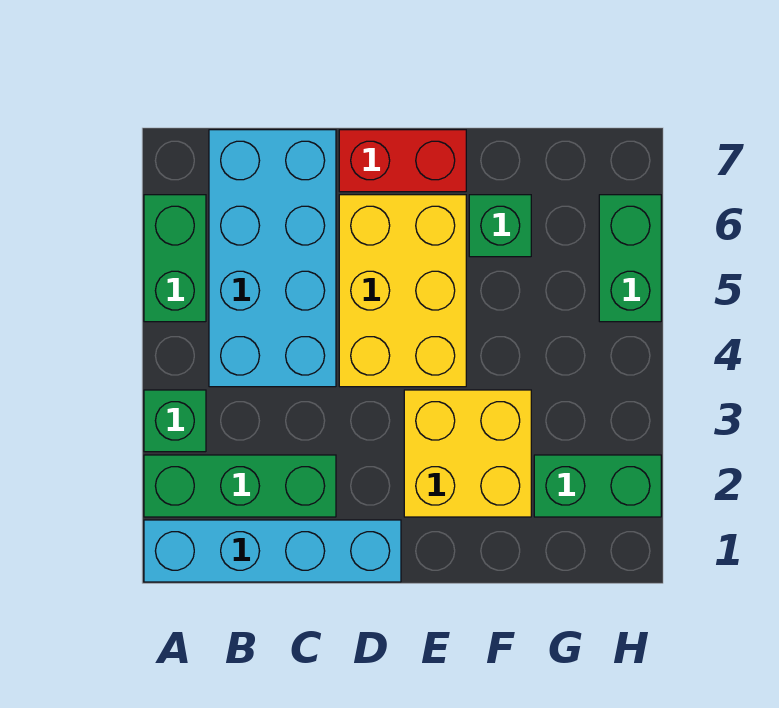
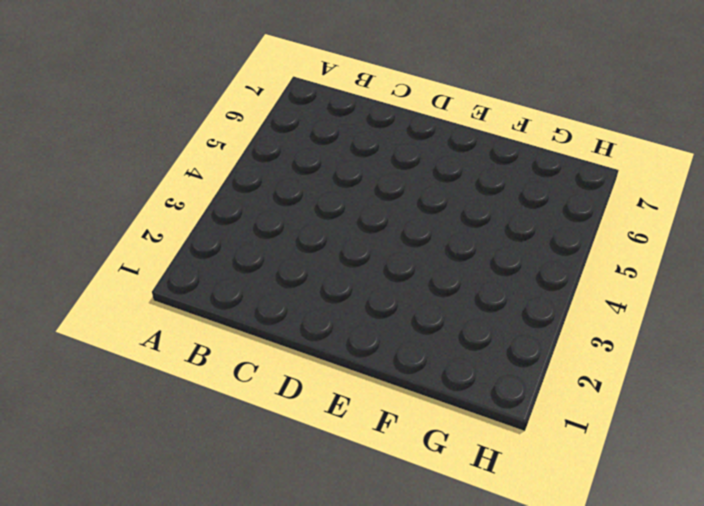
none -> cyan brick A1:D1 level 1
none -> green brick A2:C2 level 1

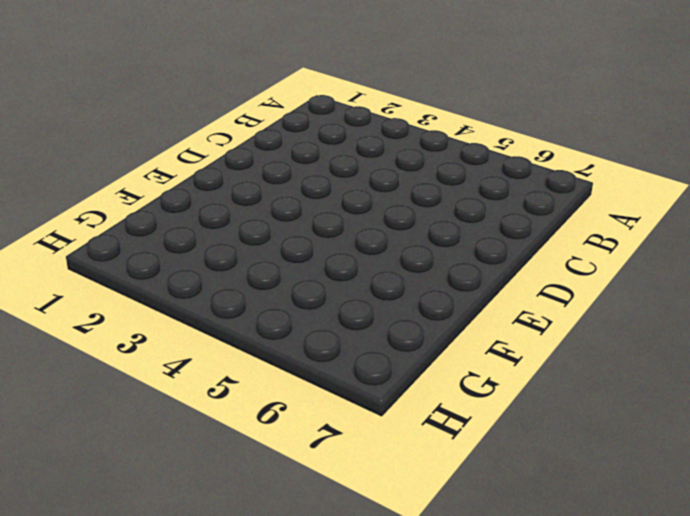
none -> cyan brick A1:D1 level 1
none -> green brick A2:C2 level 1

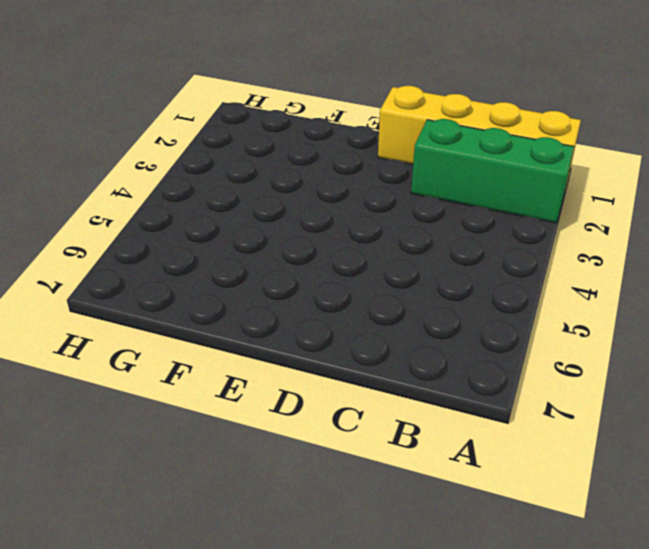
yellow brick A1:D1 level 1 -> cyan brick A1:D1 level 1
none -> green brick A3 level 1
none -> green brick A5:A6 level 1

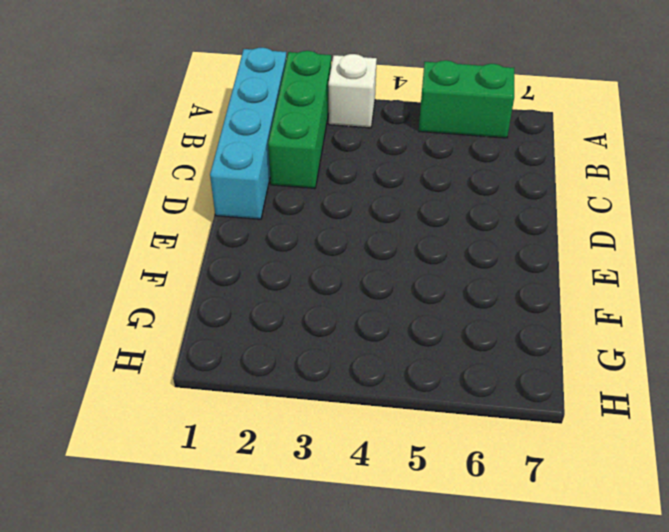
white brick A3 level 1 -> green brick A3 level 1
none -> cyan brick B4:C7 level 1
none -> yellow brick D4:E6 level 1

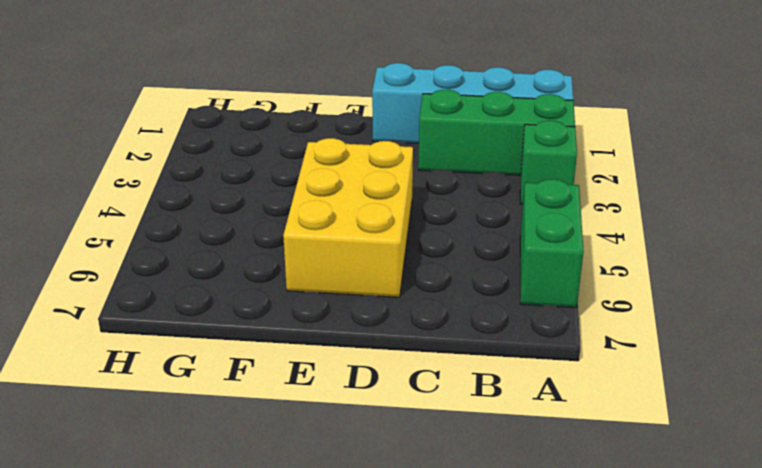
none -> cyan brick B4:C7 level 1
none -> red brick D7:E7 level 1

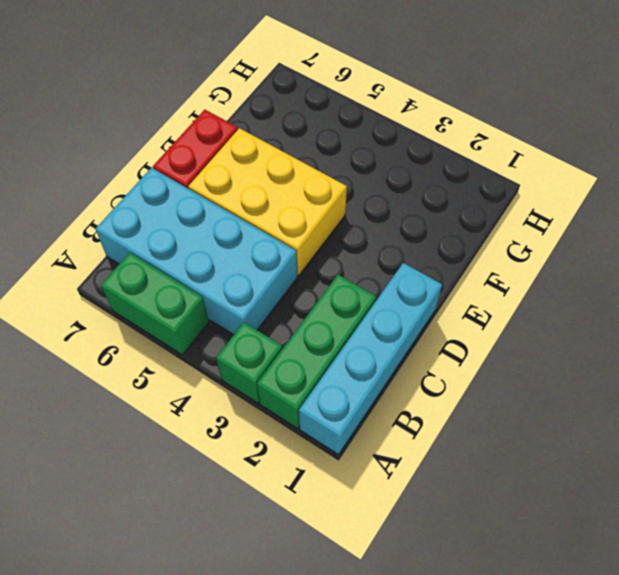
none -> yellow brick E2:F3 level 1
none -> green brick F6 level 1

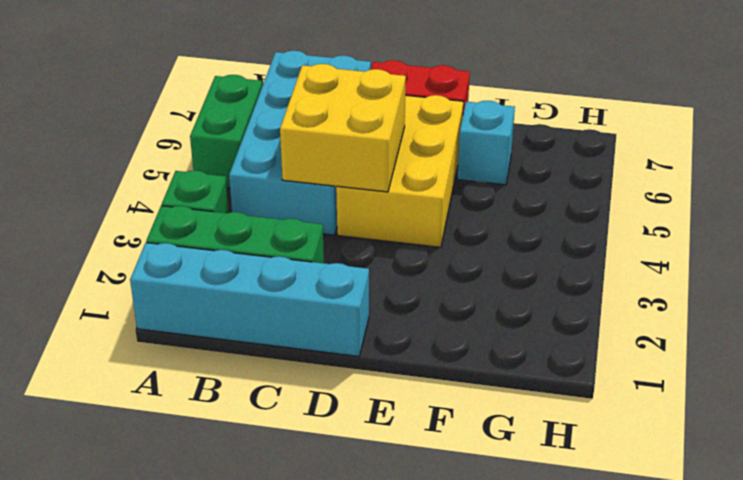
yellow brick C4:D5 level 2 -> yellow brick E2:F3 level 1
cyan brick F6 level 1 -> green brick F6 level 1
none -> green brick G2:H2 level 1
none -> green brick H5:H6 level 1

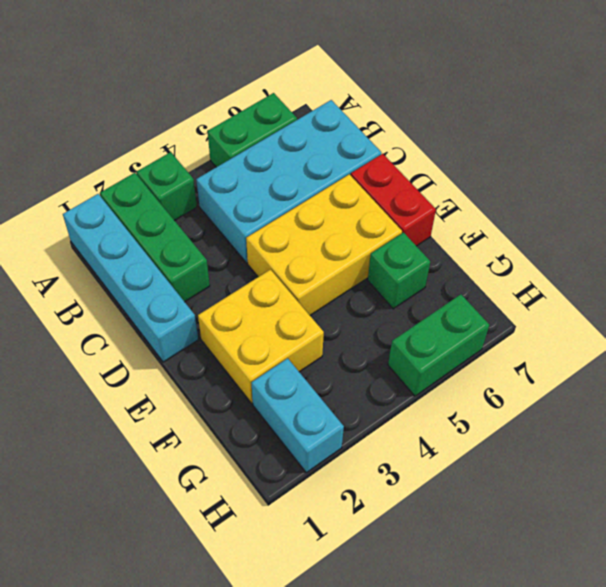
cyan brick G2:H2 level 1 -> green brick G2:H2 level 1

